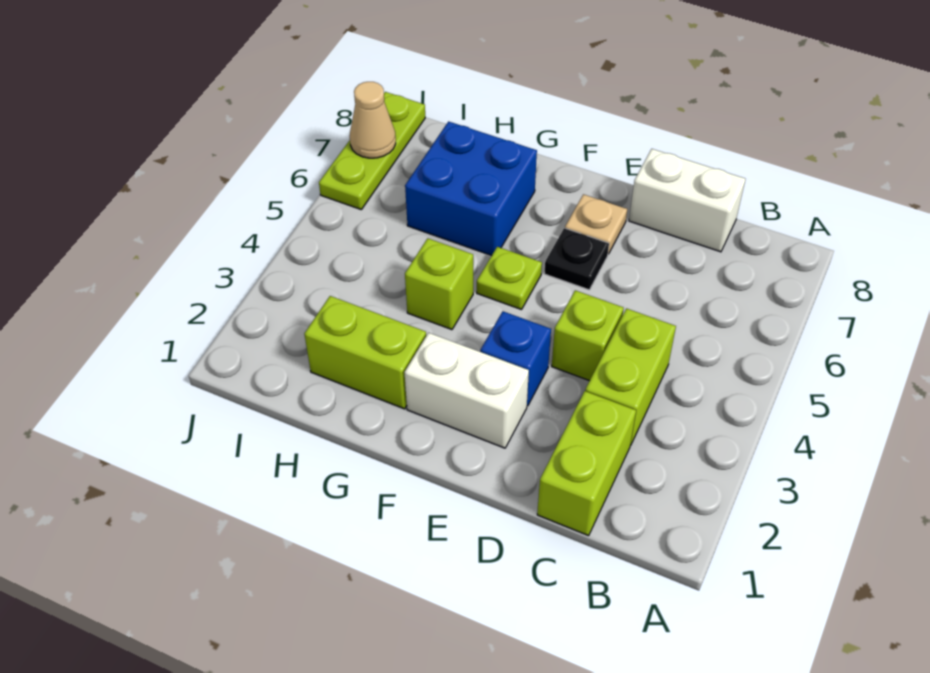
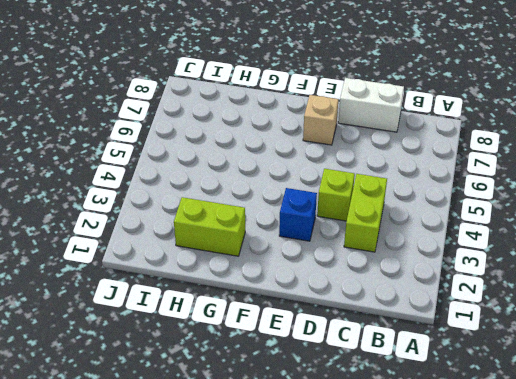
tan brick E7 level 1 -> tan plate E7 level 1
none -> lime brick C1:C2 level 1
none -> white brick E2:F2 level 1
none -> black plate E6 level 1

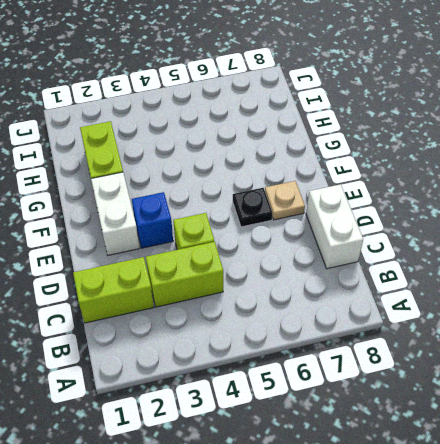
none -> lime plate F5 level 1
none -> lime brick G4 level 1
none -> blue brick G6:H7 level 1

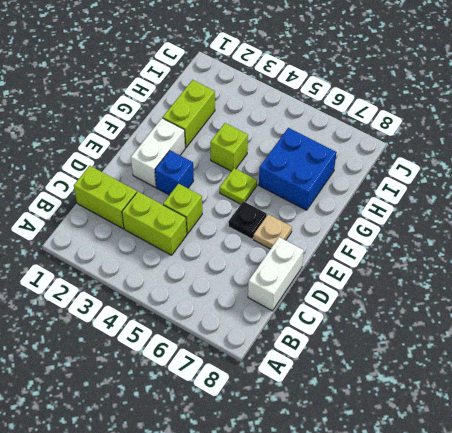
none -> lime plate J6:J8 level 1
none -> tan cone J7 level 2

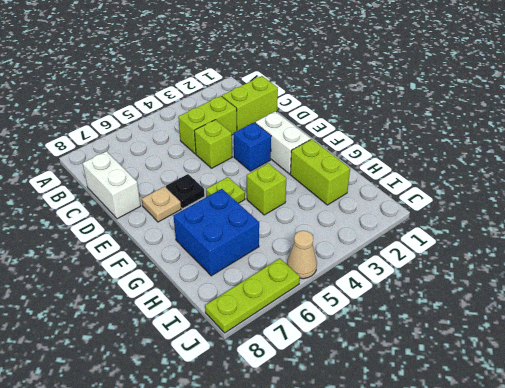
tan cone J5 level 1 -> tan cone J7 level 2

